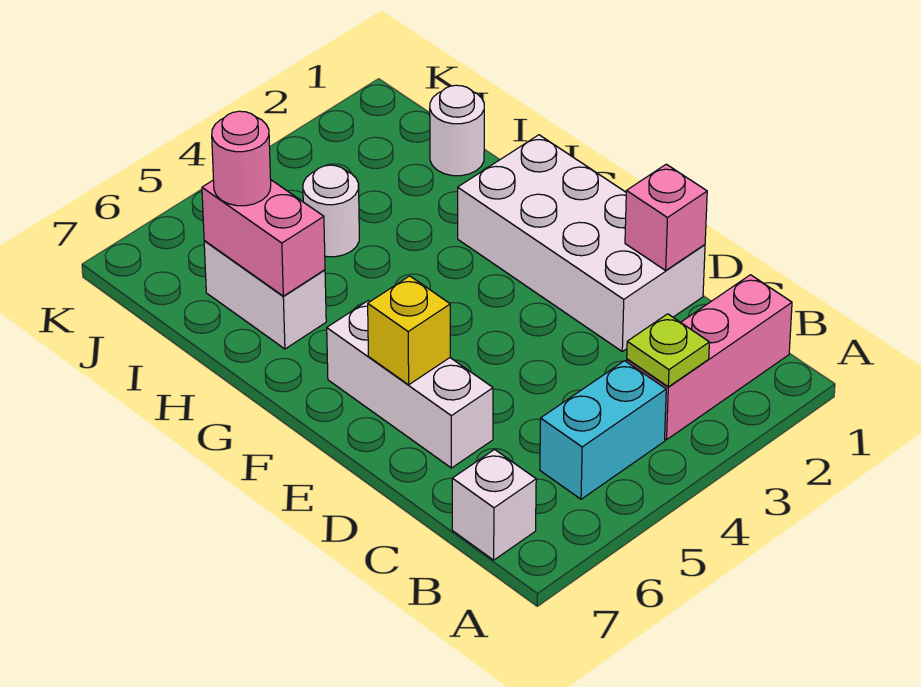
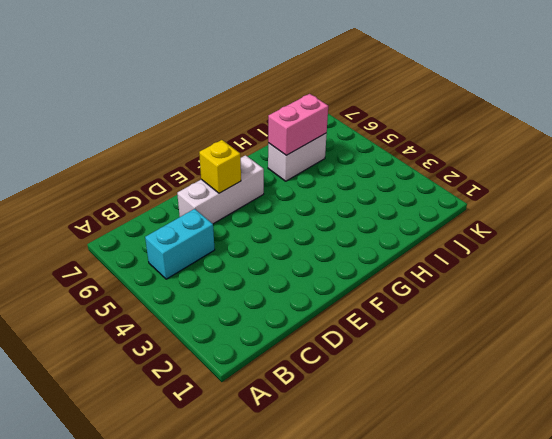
cyan brick B5:C5 level 1 -> cyan brick B4:B5 level 1
none -> pink brick B1:B3 level 1
none -> white brick B7 level 1
none -> white brick D1:G2 level 1

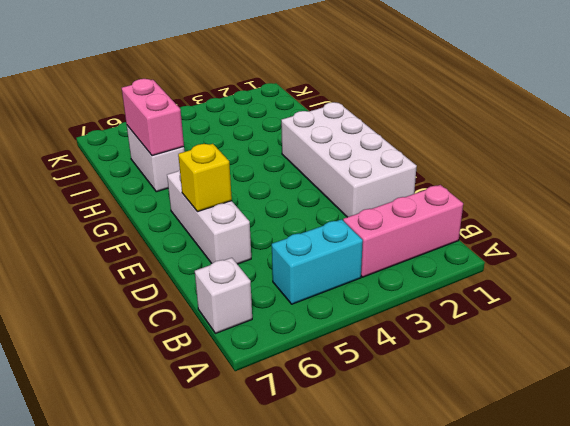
none -> white round brick I1 level 1
none -> white round brick I4 level 1
none -> lime plate B3 level 2

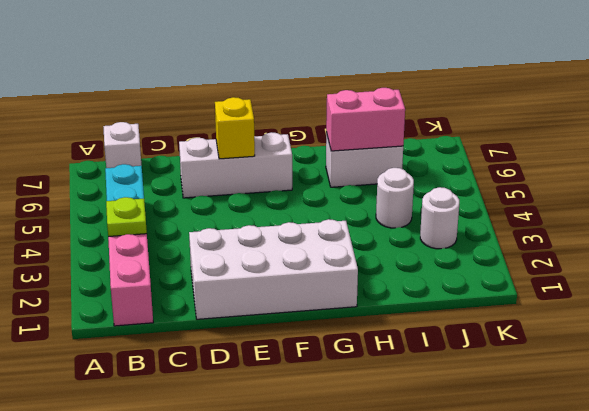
white round brick J3 level 1 -> white round brick I1 level 1
none -> pink brick D1 level 2
none -> pink round brick I6 level 3

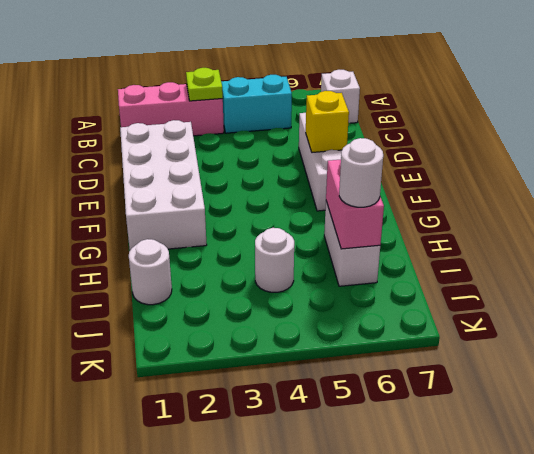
white round brick I6 level 3 -> pink round brick I6 level 3
none -> pink brick D1 level 2

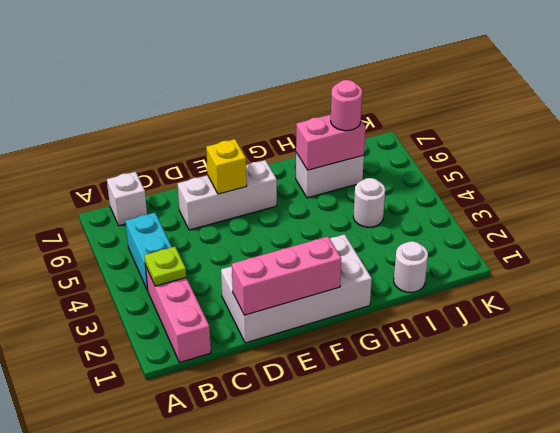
pink brick D1:F1 level 2 -> pink brick D1 level 2

